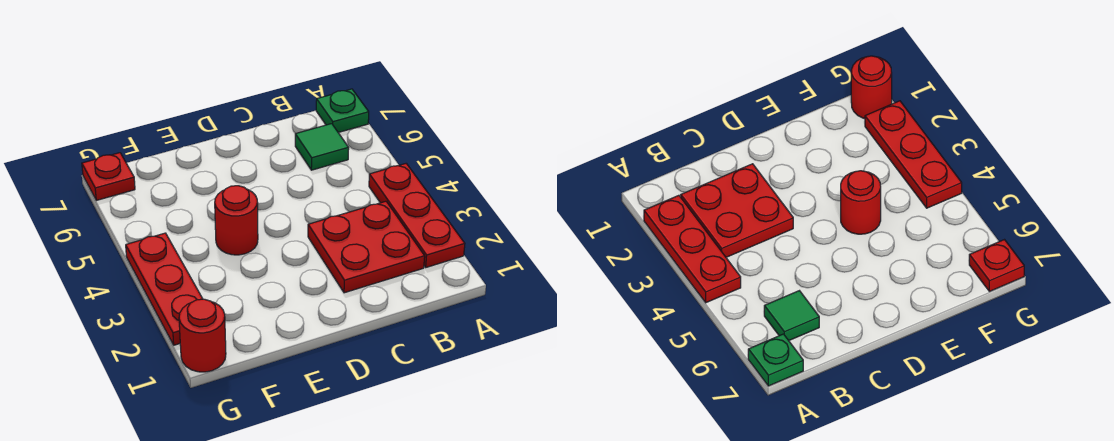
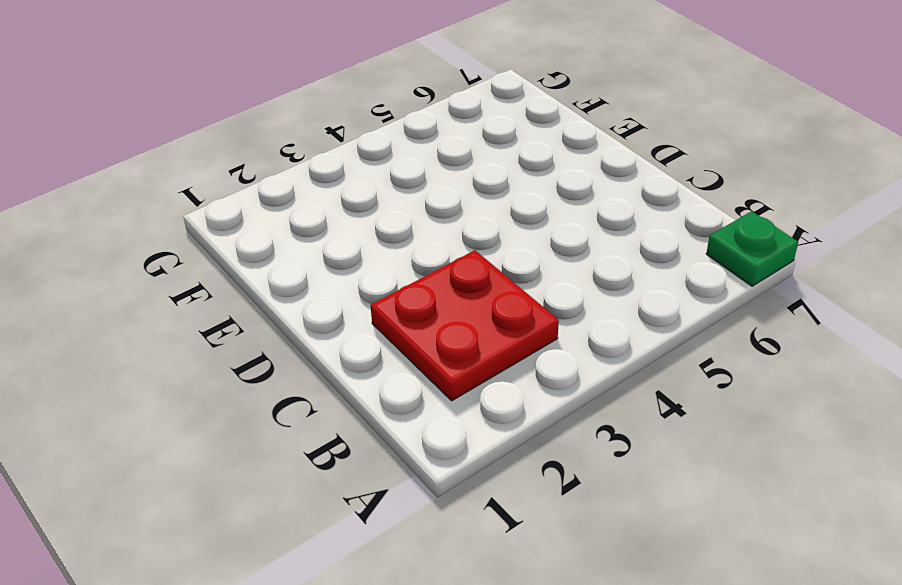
none -> red plate A2:A4 level 1
none -> green tile B6 level 1

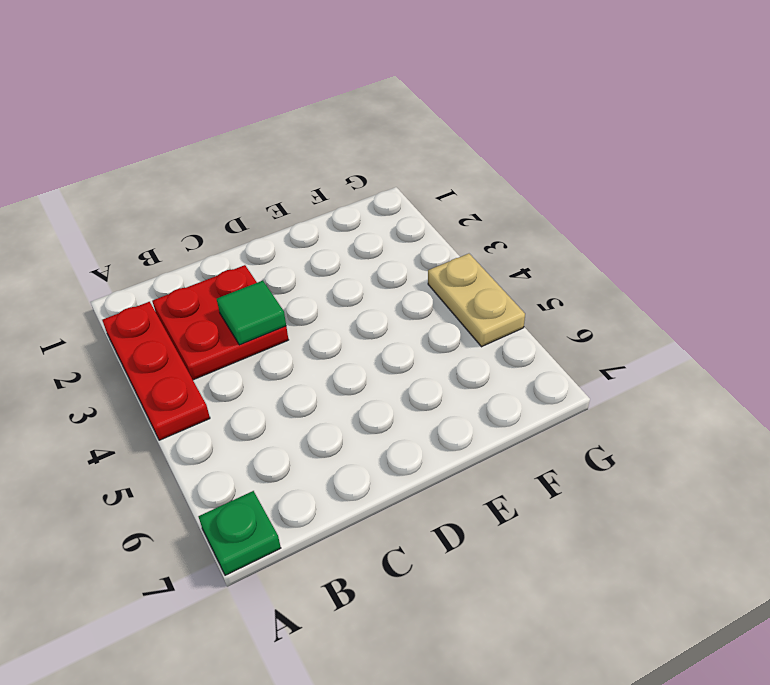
green tile C3 level 2 -> green tile B6 level 1
tan plate G4:G5 level 1 -> red plate G2:G4 level 1
none -> red round brick E4 level 1
none -> red round brick G1 level 1

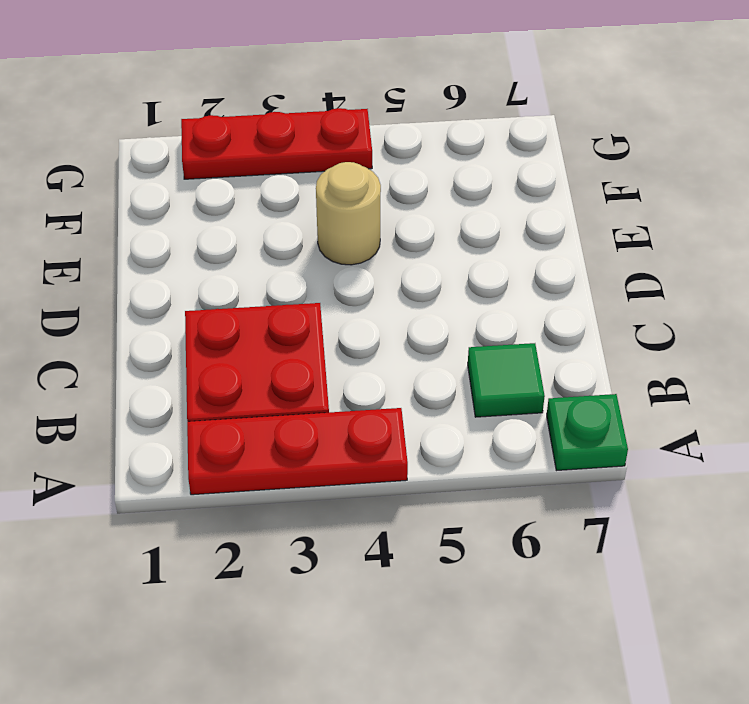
tan round brick E4 level 1 -> red round brick E4 level 1
none -> red round brick G1 level 1
none -> red plate G7 level 1

